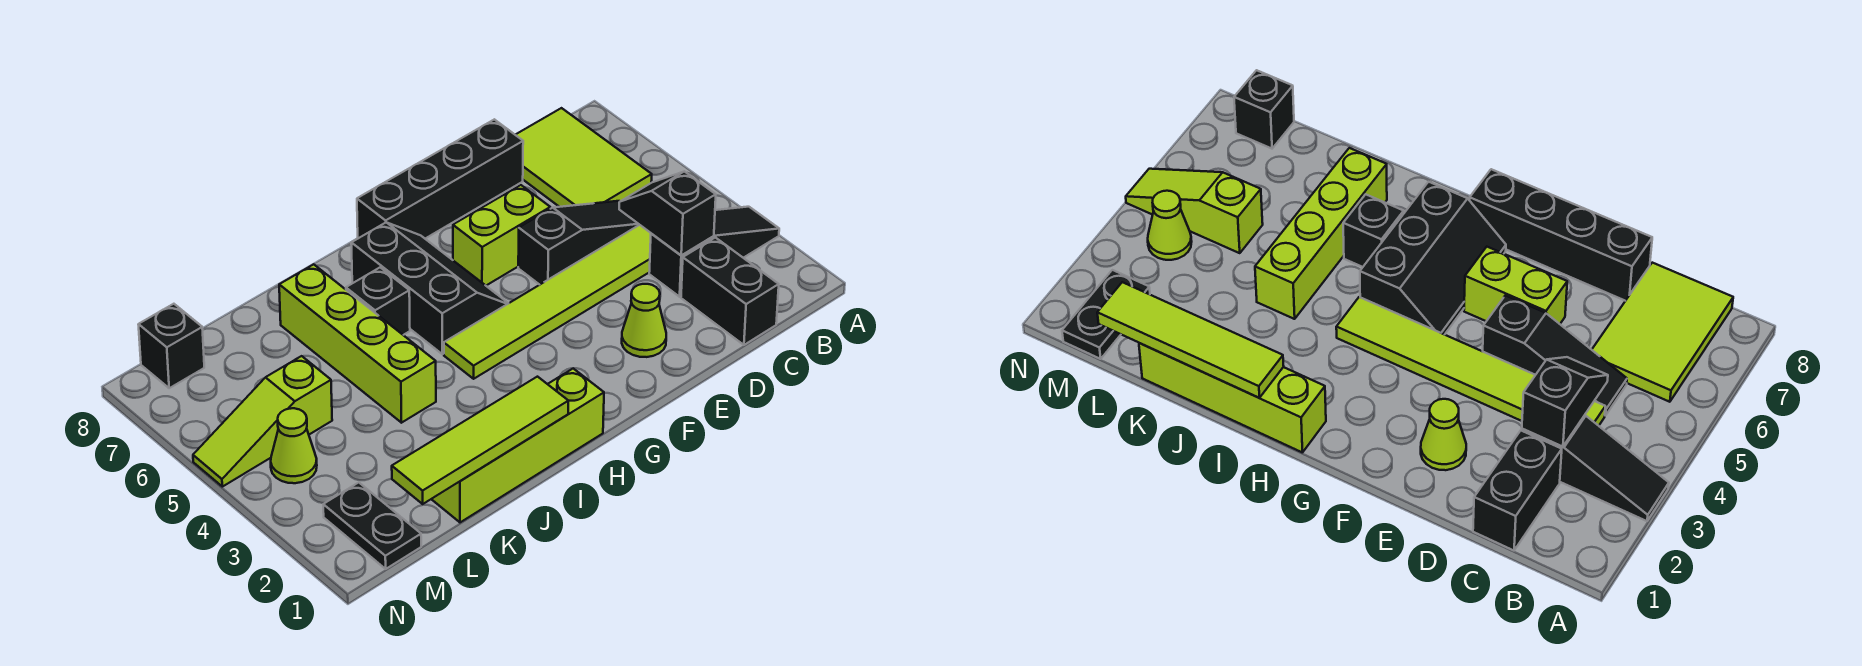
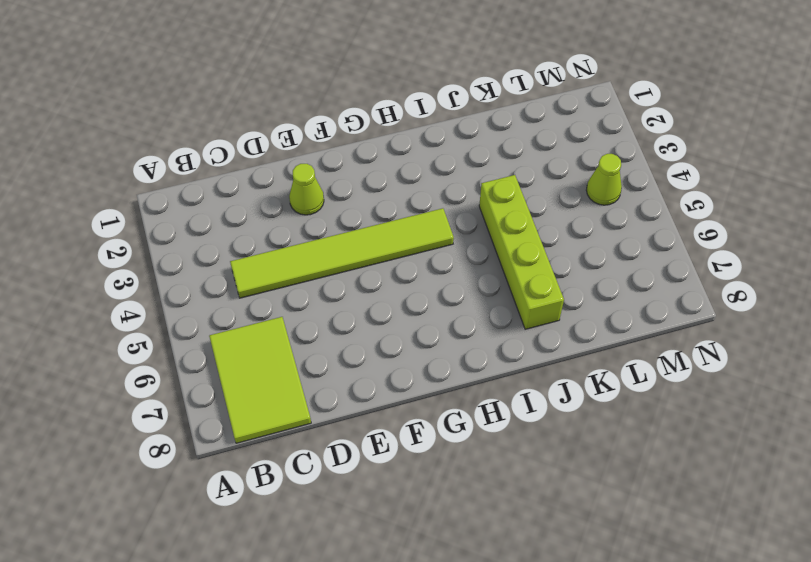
none -> black slope A3:C3 level 1 top C
none -> black brick C1:C2 level 1
none -> black slope C5:E5 level 1 top E

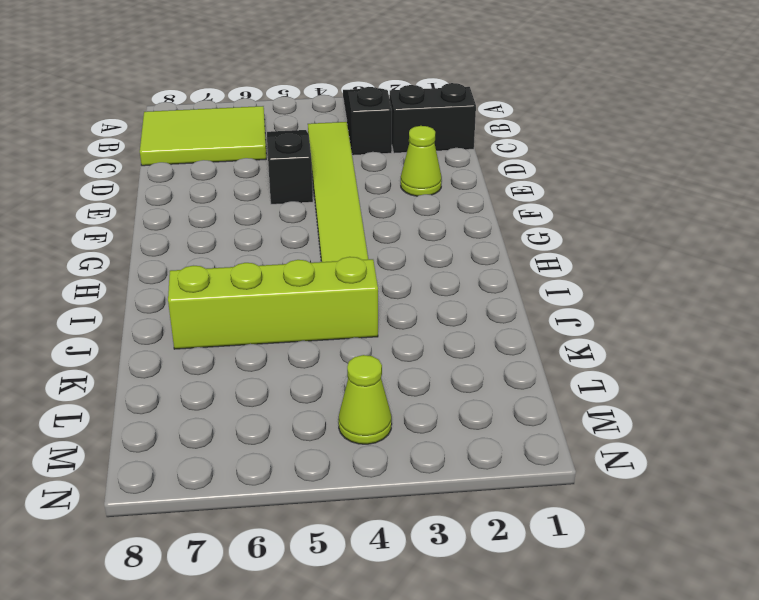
none -> black brick D8:G8 level 1
none -> lime brick E6:F6 level 1
none -> black slope G5:H7 level 1 top H

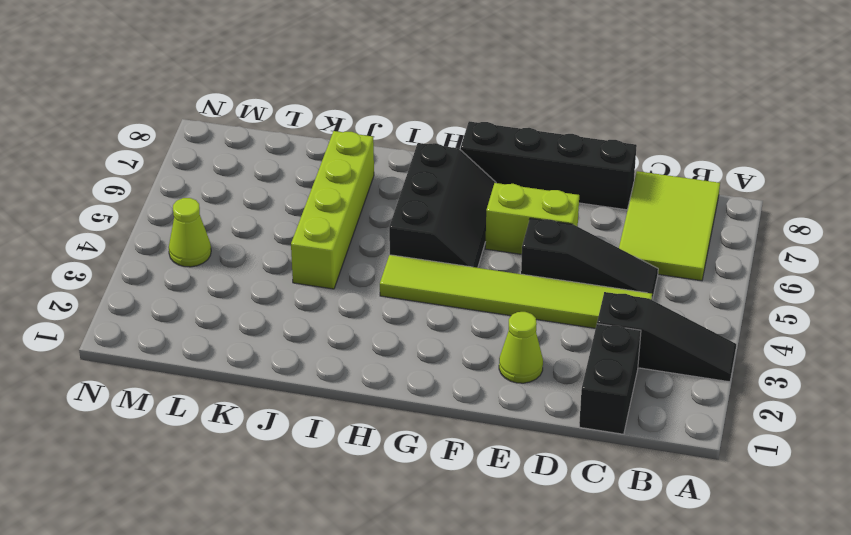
none -> lime brick H1:K1 level 1
none -> black brick I6 level 1
none -> lime slope L5:N5 level 1 top L

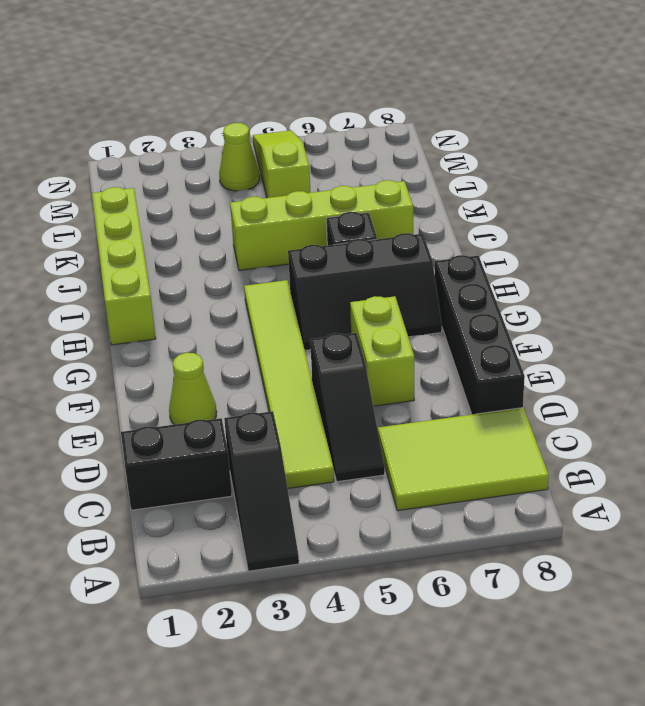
none -> black plate M1:M2 level 1
none -> black brick M8 level 1
none -> black slope C3:C4 level 2 top 3

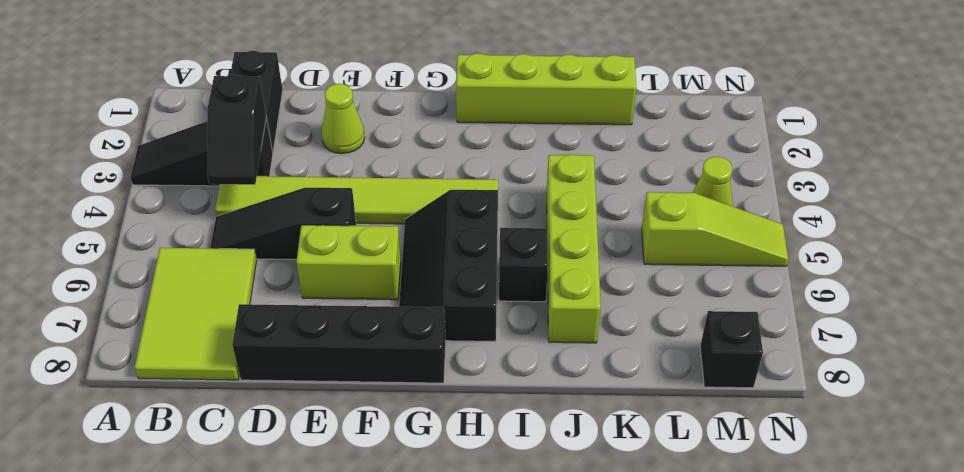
none -> black plate M1:M2 level 1
none -> lime tile I1:L1 level 2

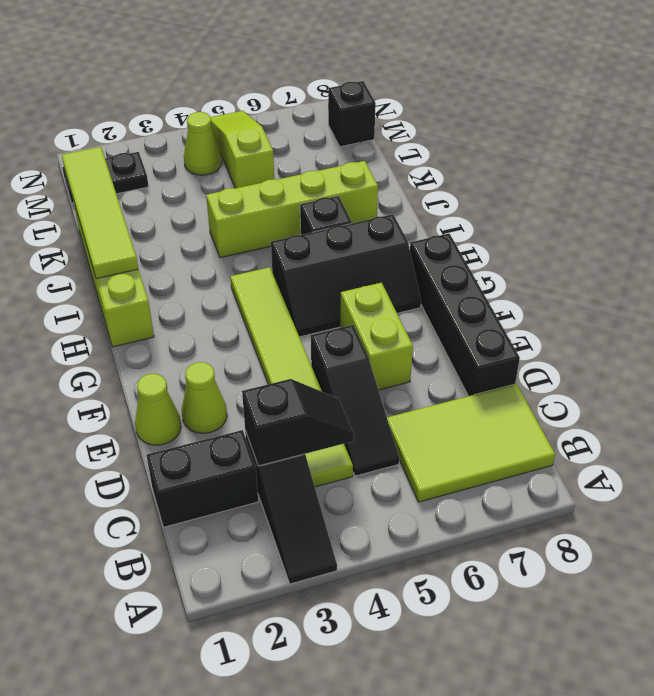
lime cone E1 level 1 -> none

